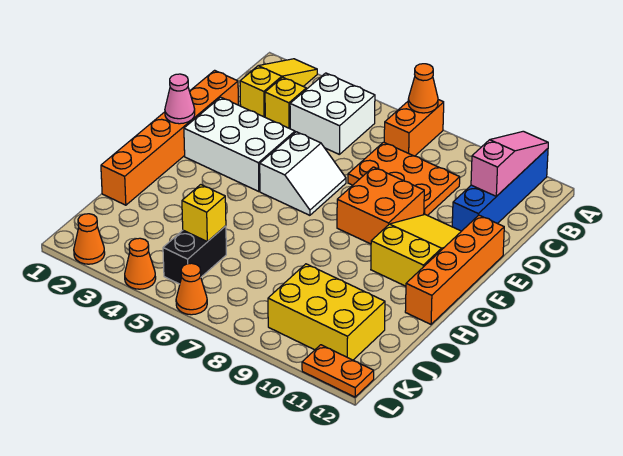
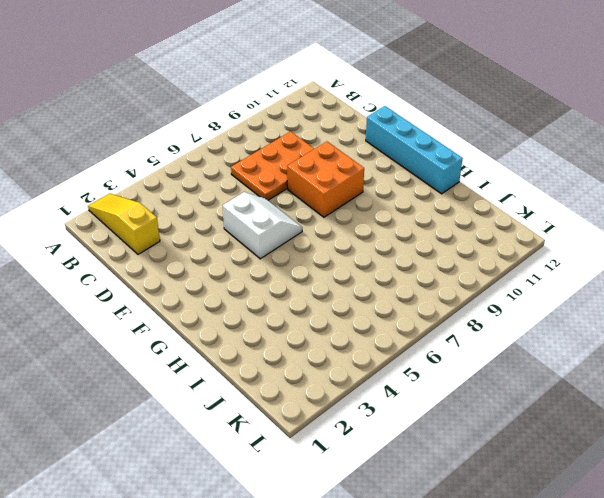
cyan brick E12:H12 level 1 -> orange brick E12:H12 level 1
none -> orange brick A7:B7 level 1
none -> blue brick A11:D11 level 1
none -> white brick B4:C5 level 1

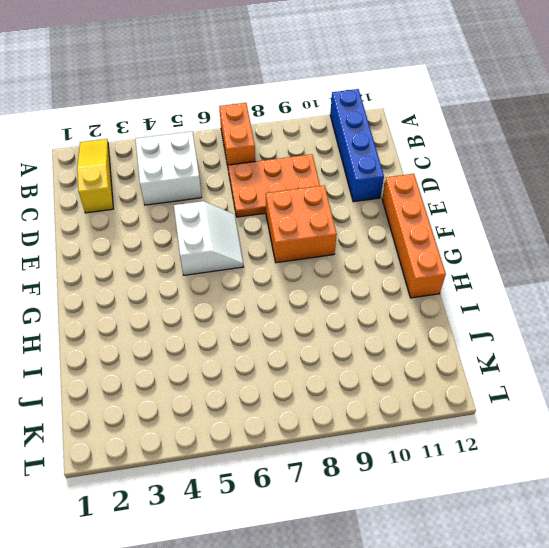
none -> yellow brick C3 level 1
none -> orange brick D1:I1 level 1
none -> white brick E2:F4 level 1

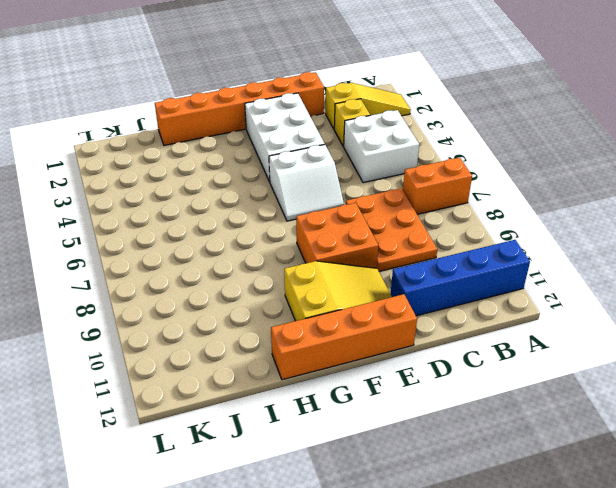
none -> black brick J5:K5 level 1
none -> yellow brick J9:K11 level 1
none -> orange cone L2 level 1

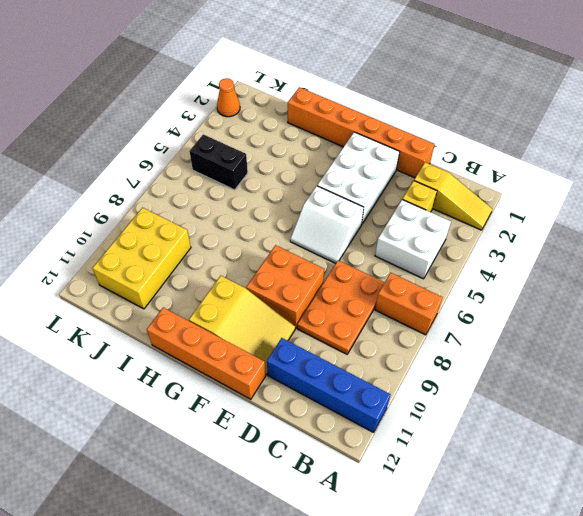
none -> orange cone L4 level 1
none -> orange cone L6 level 1
none -> orange plate L11:L12 level 1

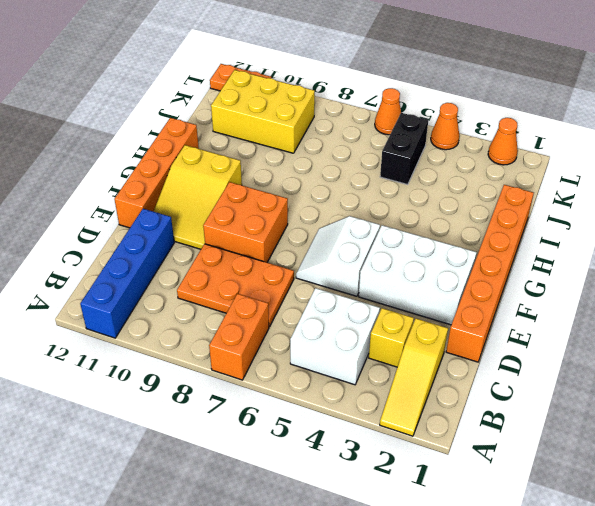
none -> orange cone A7 level 2
none -> pink slope A11:C11 level 2 top C
none -> pink cone F1 level 2

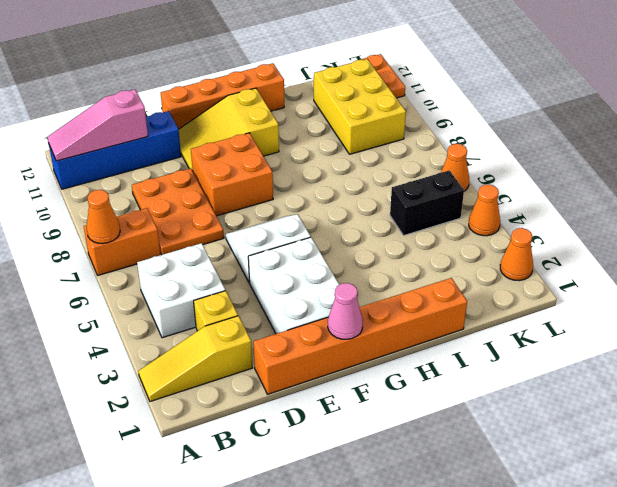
none -> yellow brick J5 level 2

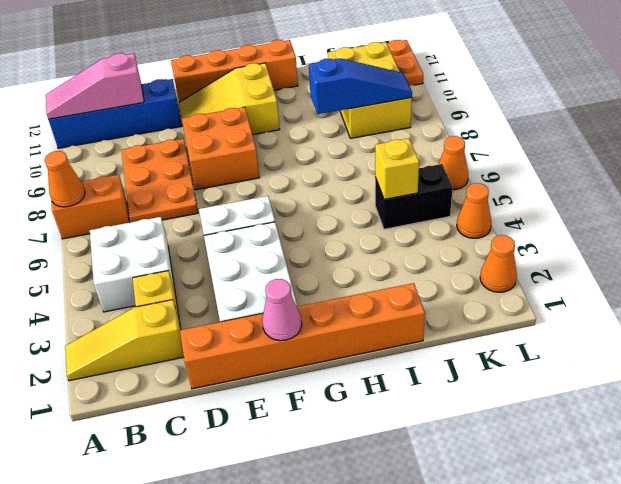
blue slope I9:K9 level 2 top I -> none

